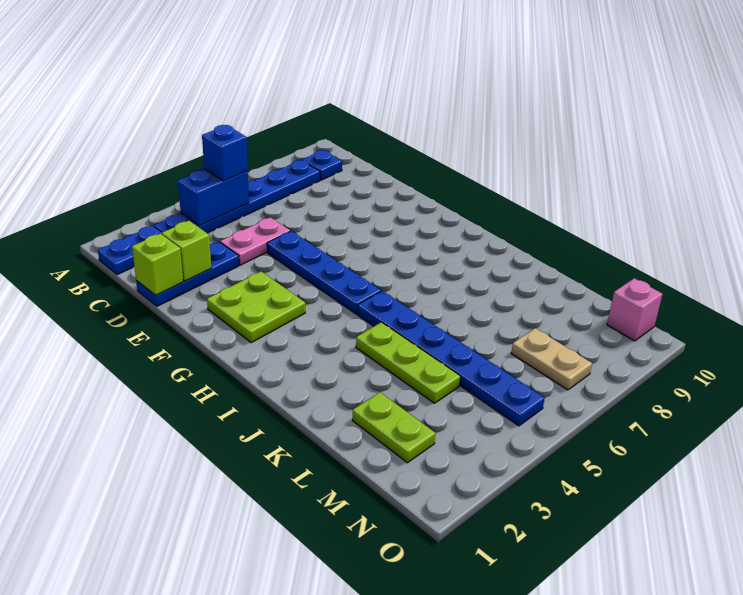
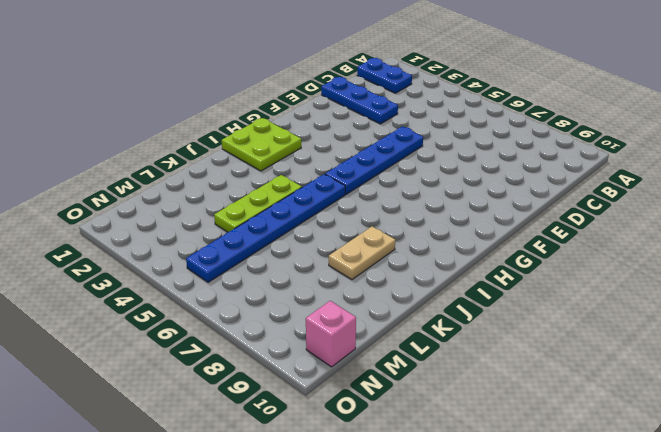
lime plate H1:I2 level 1 -> lime plate F2:G3 level 1
tan plate J8:K8 level 1 -> tan plate M7:N7 level 1
none -> blue plate B3:B8 level 1
none -> blue plate B9 level 1
none -> pink plate D4:D5 level 1

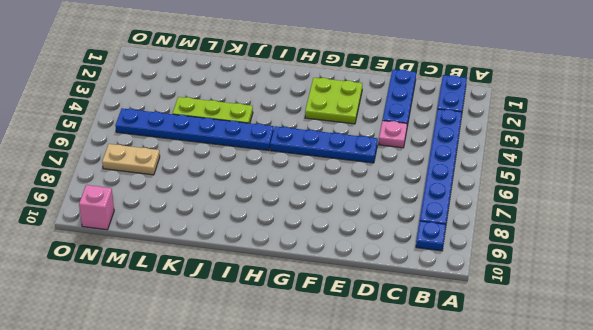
pink plate D4 level 1 -> pink plate D4:D5 level 1
none -> lime plate L2:M2 level 1
none -> blue brick B4:B5 level 2
none -> lime brick D1 level 2

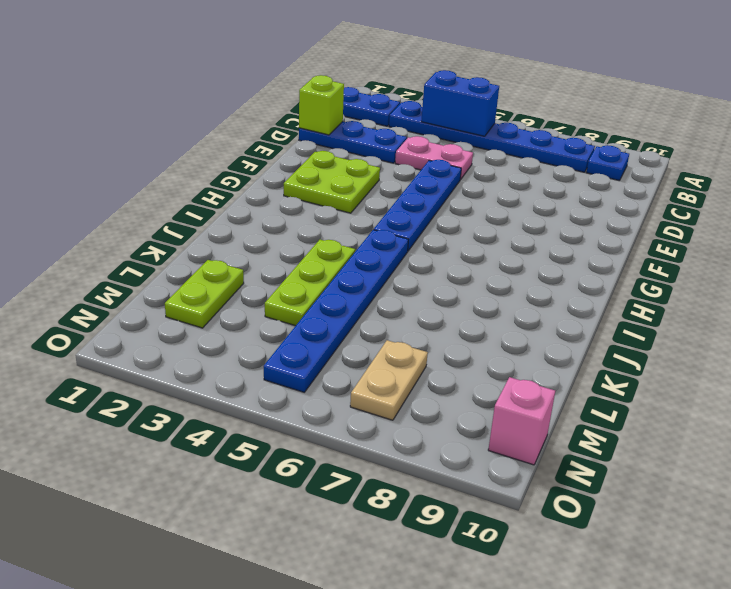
none -> lime brick D2 level 2
none -> blue brick B5 level 3

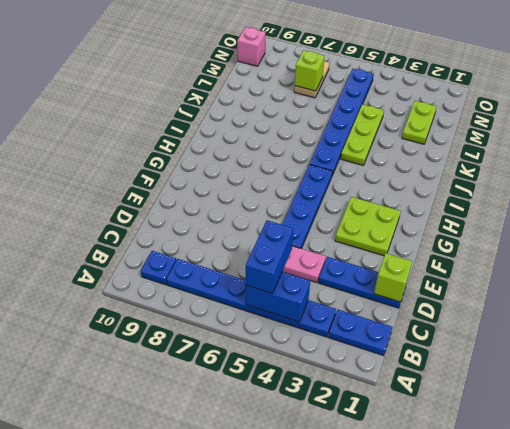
blue brick B5:C5 level 3 -> blue brick B5 level 3
lime brick M7 level 2 -> lime brick D2 level 2

